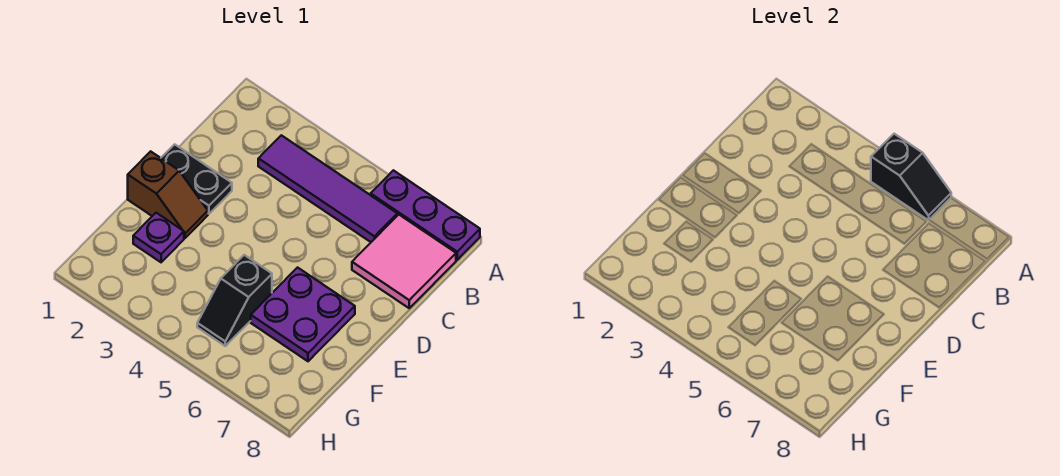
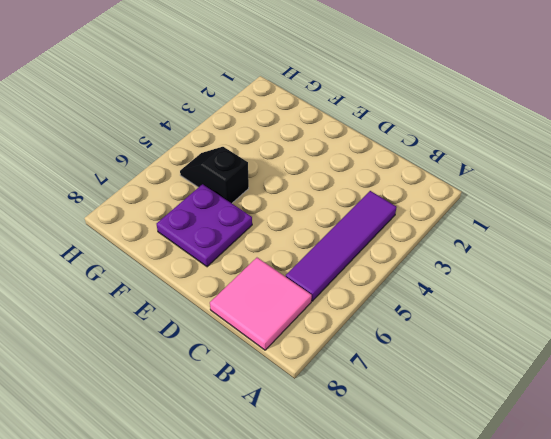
none -> purple plate A6:A8 level 1
none -> black plate D1:D2 level 1

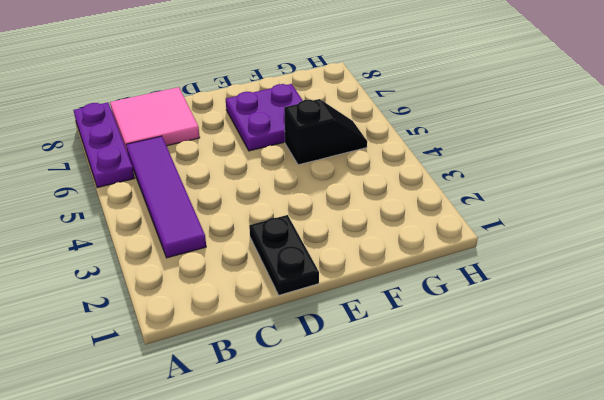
none -> brown slope E1:E2 level 1 top 1
none -> purple plate F2 level 1

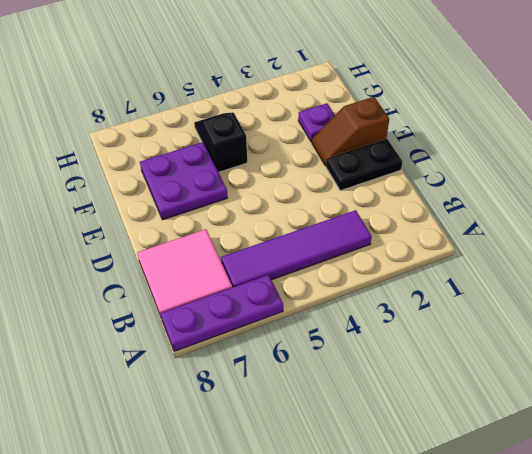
none -> black slope A5:A6 level 2 top 5

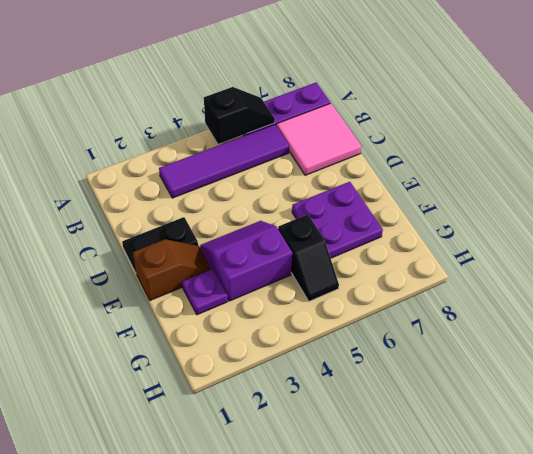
purple slope E3:F4 level 1 top F -> none

